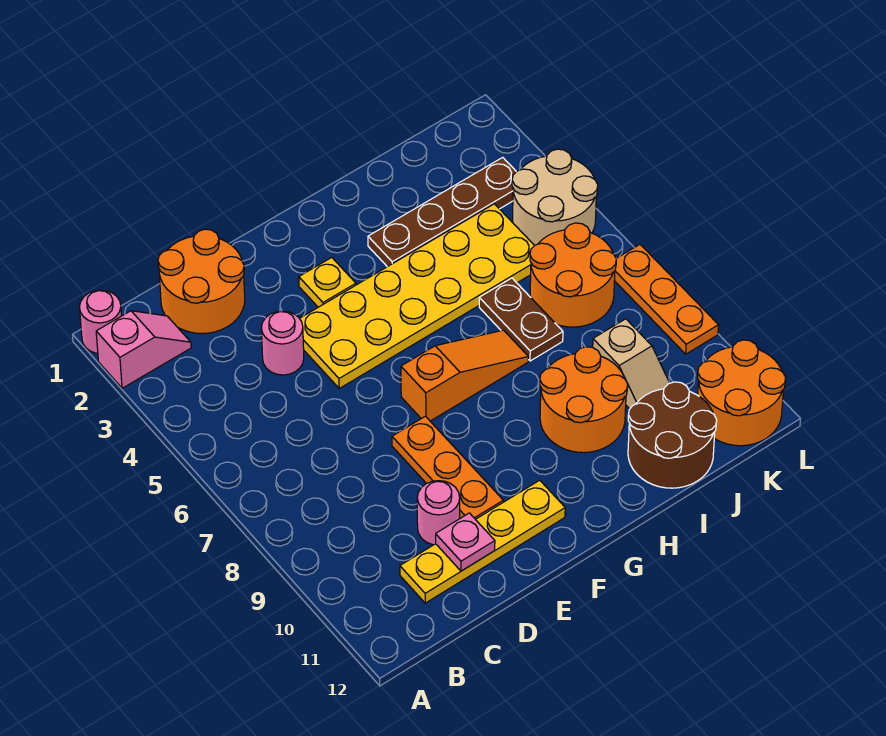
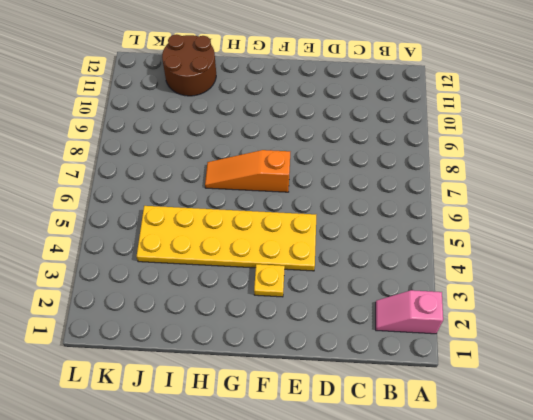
none -> pink round brick A1 level 1
none -> orange round brick C1:D2 level 1
none -> yellow plate C11:F11 level 1

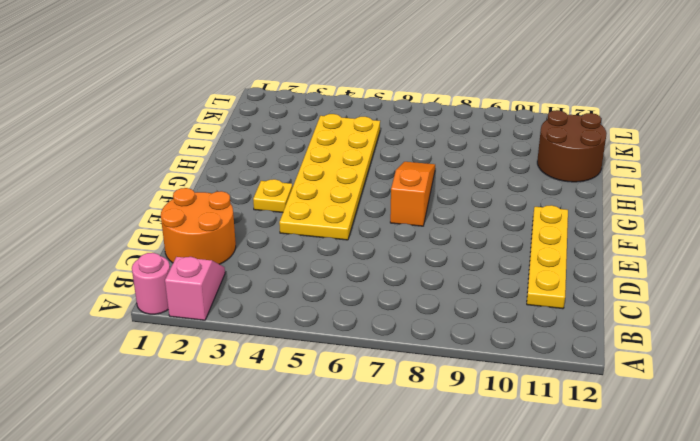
none -> pink round brick D4 level 1
none -> pink round brick D10 level 1
none -> orange plate E8:E10 level 1

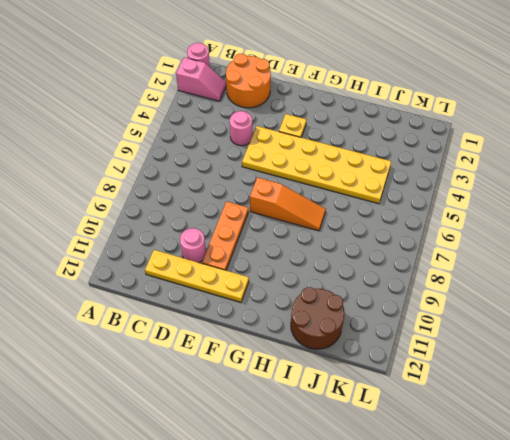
none -> brown plate H3:K3 level 1
none -> orange round brick H9:I10 level 1
none -> brown plate I6:I7 level 1

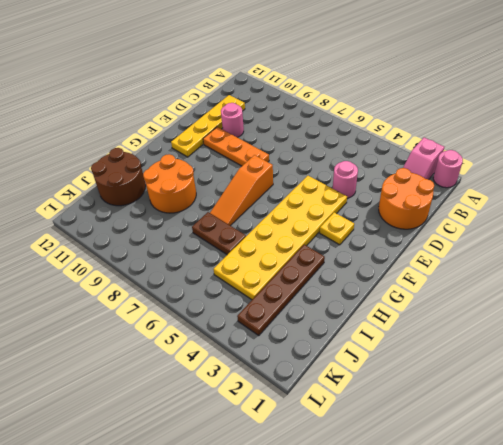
none -> orange round brick J6:K7 level 1
none -> tan slope J9:J10 level 1 top 9
none -> tan round brick K4:L5 level 1

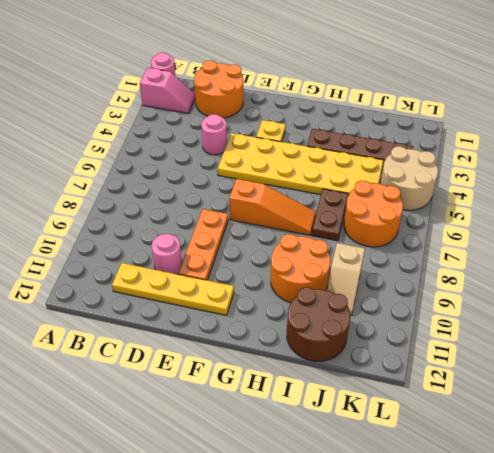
none -> orange round brick K11:L12 level 1
none -> orange plate L7:L9 level 1
none -> pink plate D11 level 2

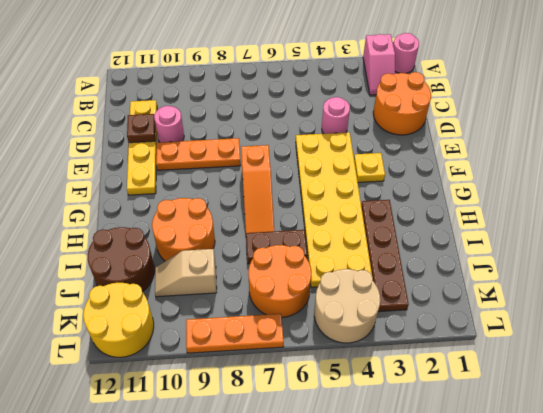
brown plate D11 level 2 -> pink plate D11 level 2
yellow round brick K11:L12 level 1 -> orange round brick K11:L12 level 1

